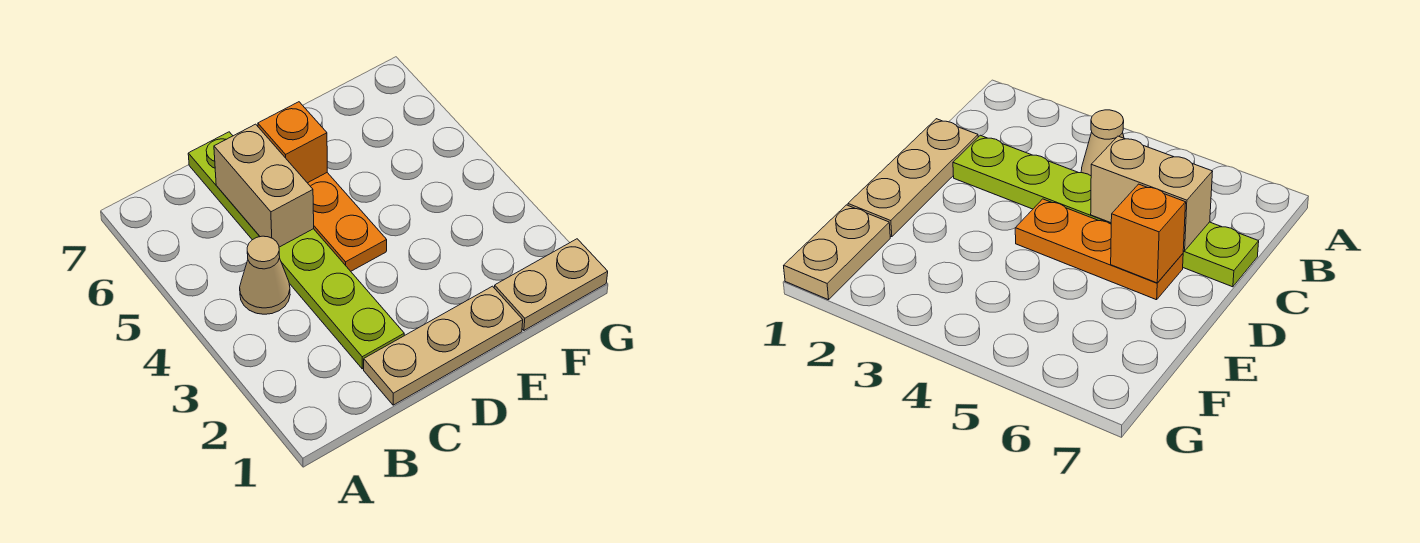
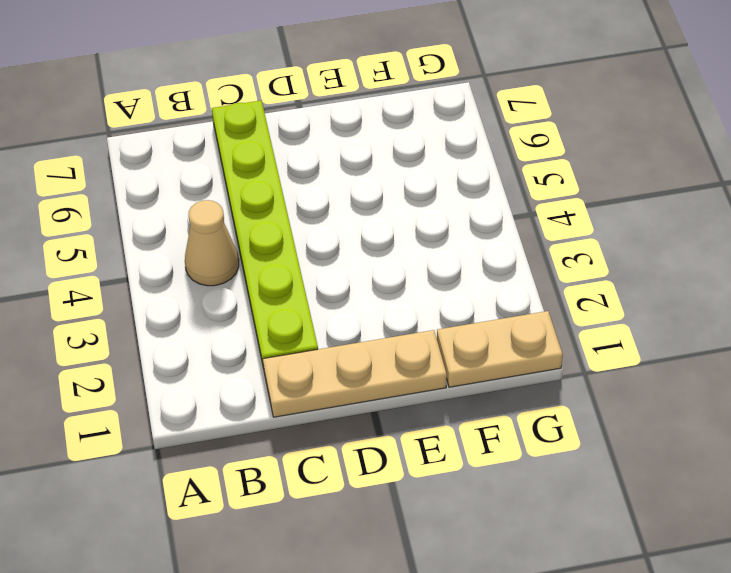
none -> orange plate D4:D6 level 1
none -> tan brick C5:C6 level 2

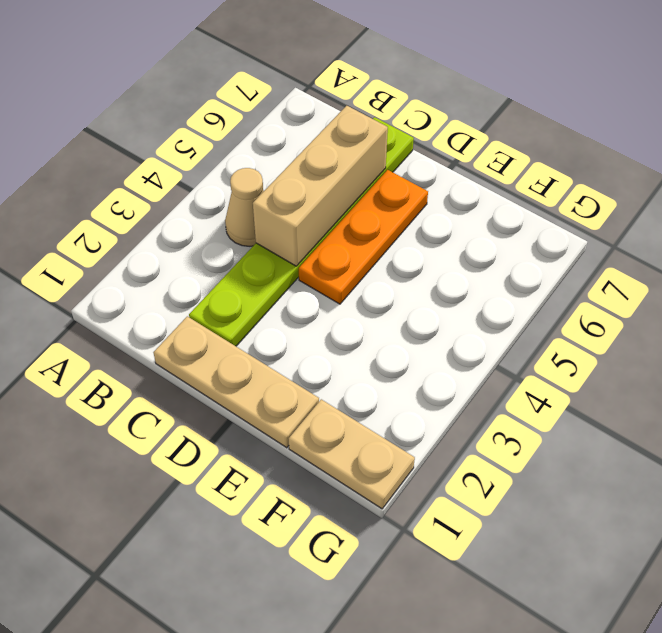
tan brick C4:C6 level 2 -> tan brick C5:C6 level 2
none -> orange brick D6 level 2

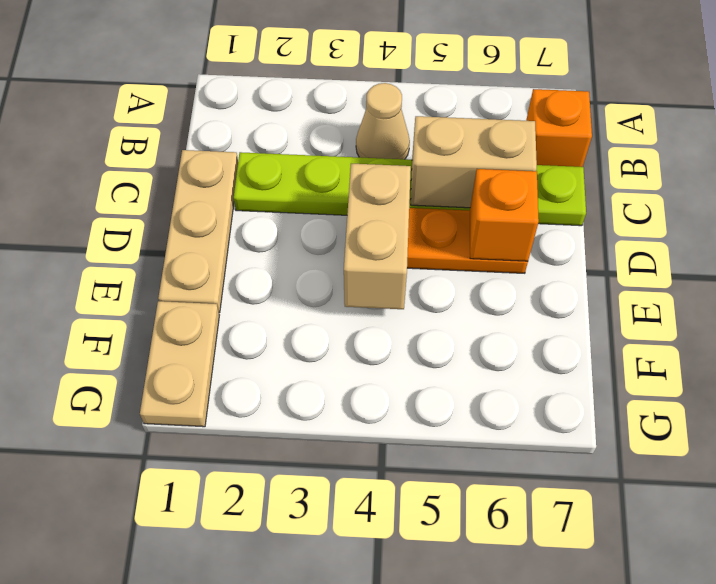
orange brick B7 level 1 -> none
tan brick D4:E4 level 2 -> none

